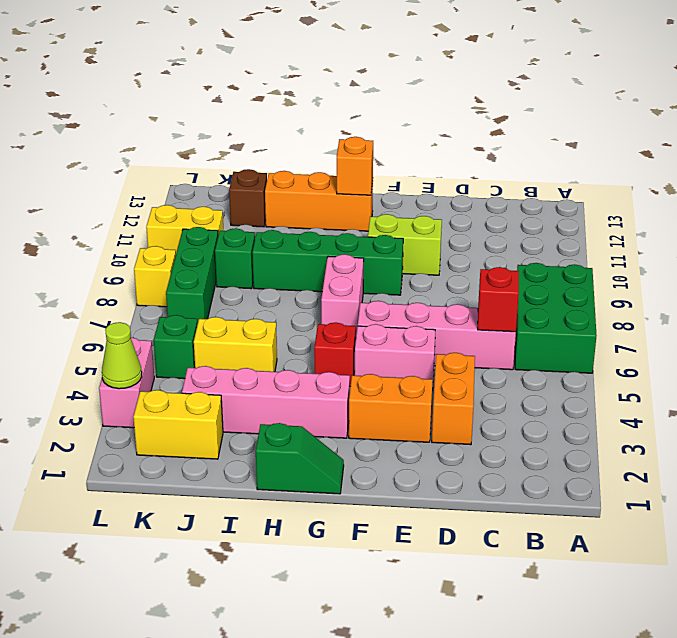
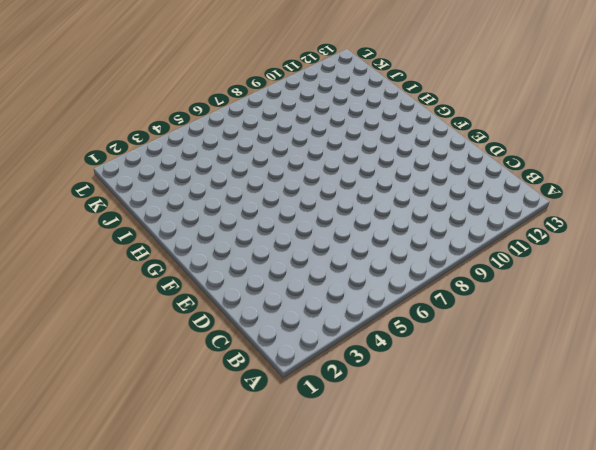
none -> green brick A6:B8 level 1
none -> pink brick C6:F6 level 1
none -> orange brick D3:D4 level 1

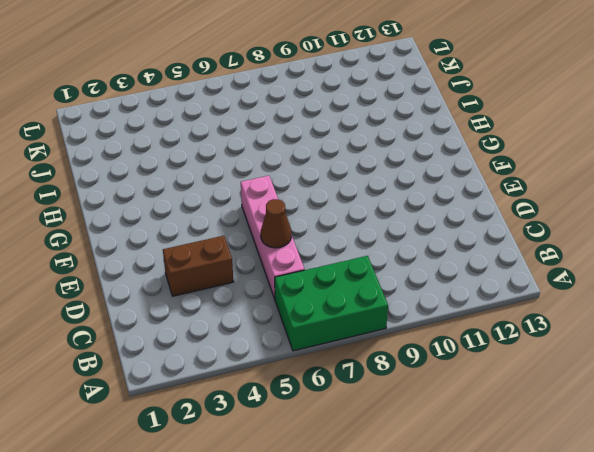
brown brick D3:D4 level 1 -> orange brick D3:D4 level 1
brown cone D6 level 2 -> none
none -> orange brick E3:F3 level 1
none -> pink brick E5:F5 level 1
none -> lime brick E10:F10 level 1

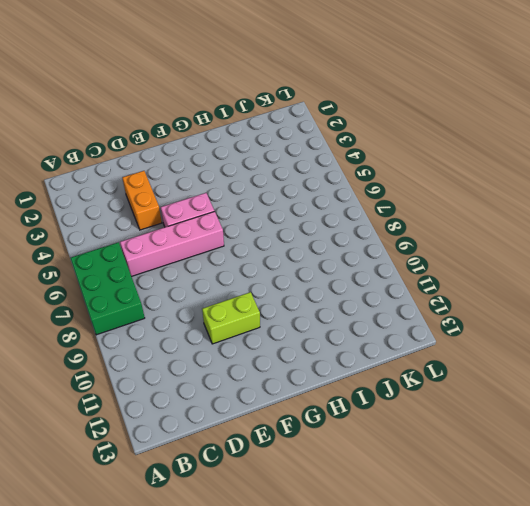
none -> orange brick E3:F3 level 1
none -> green brick F9:I9 level 1
none -> green slope G1:H1 level 1 top H

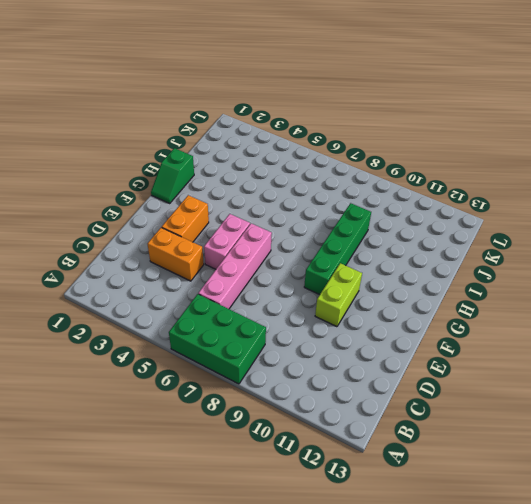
none -> pink brick G3:J3 level 1
none -> red brick G5 level 1
none -> pink brick G7:G8 level 1

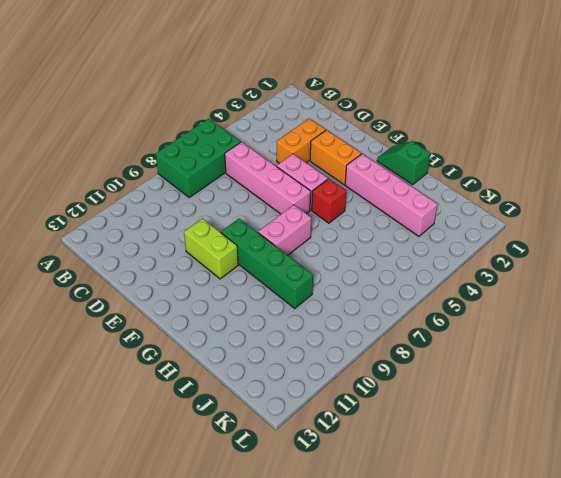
none -> orange brick G12:I12 level 1
none -> yellow brick I5:J5 level 1
none -> yellow brick J2:K2 level 1

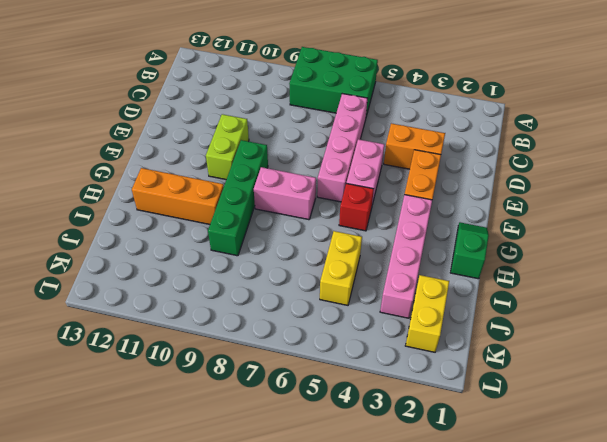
orange brick H10:H12 level 1 -> orange brick G12:I12 level 1
none -> green brick J9 level 1
none -> brown brick J12 level 1
none -> green brick K5 level 1

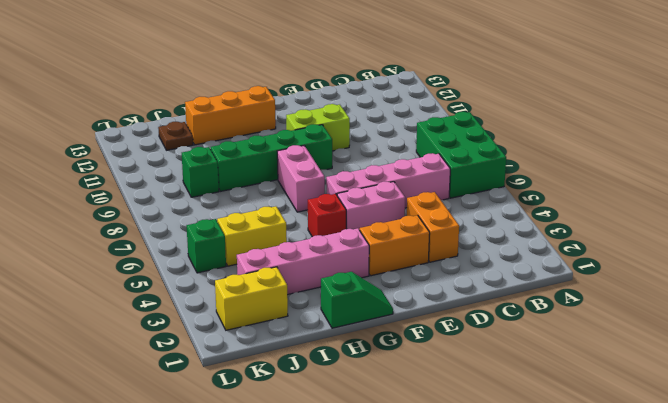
brown plate J12 level 1 -> brown brick J12 level 1
none -> green brick K7:K9 level 1
none -> yellow brick K10:L10 level 1
none -> pink brick L3:L4 level 1

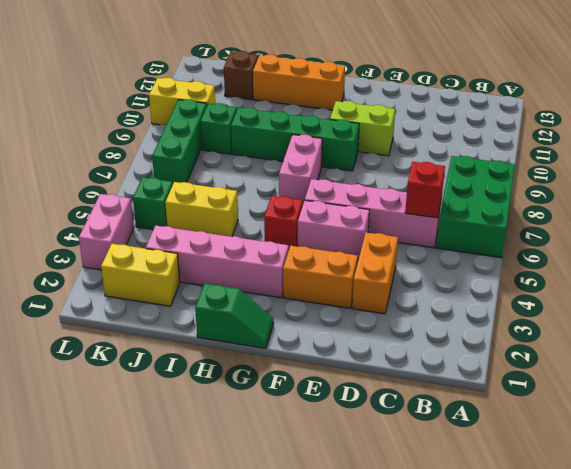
none -> yellow brick L8 level 1
none -> orange brick G12 level 2
none -> lime cone L3 level 2

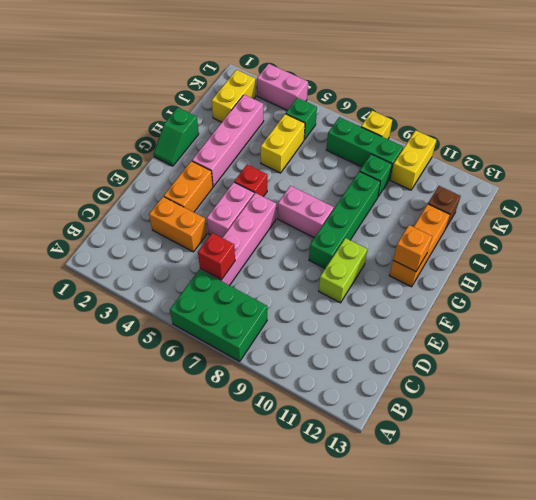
none -> lime cone L3 level 2

